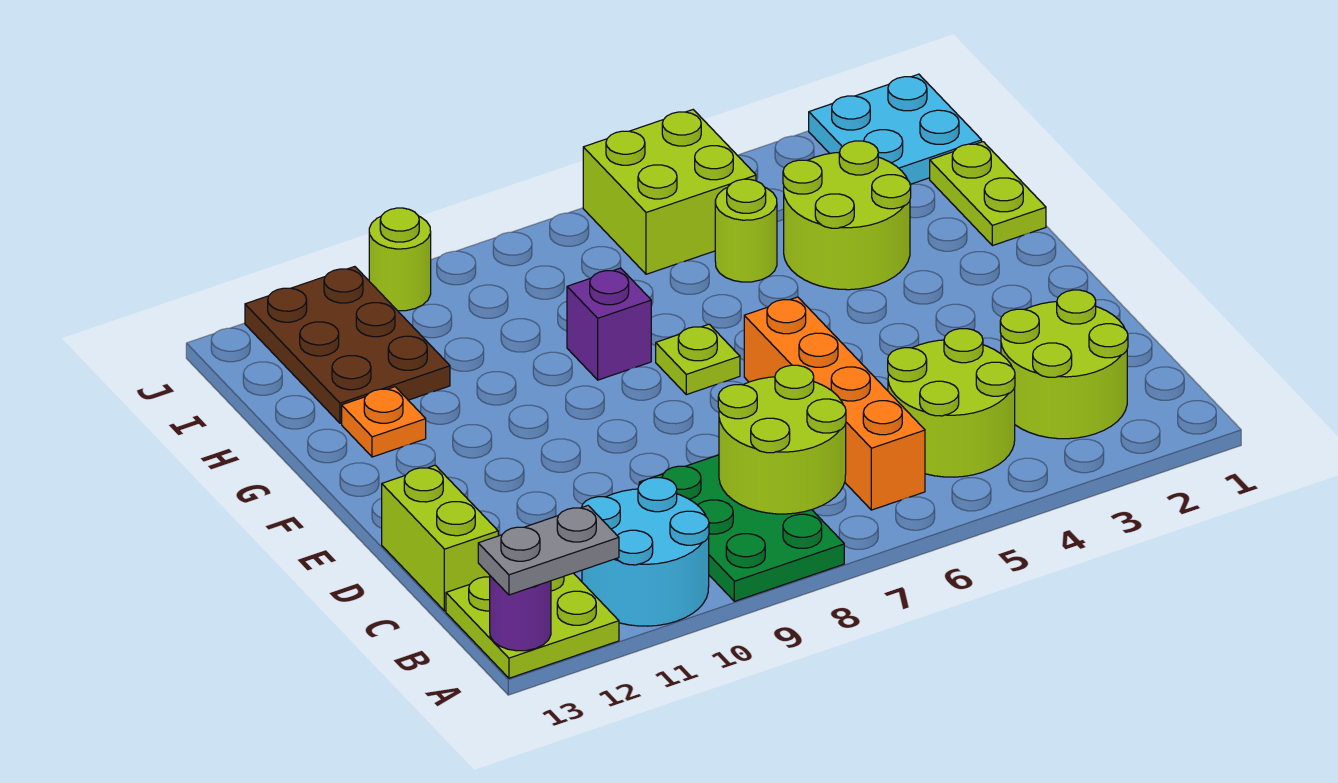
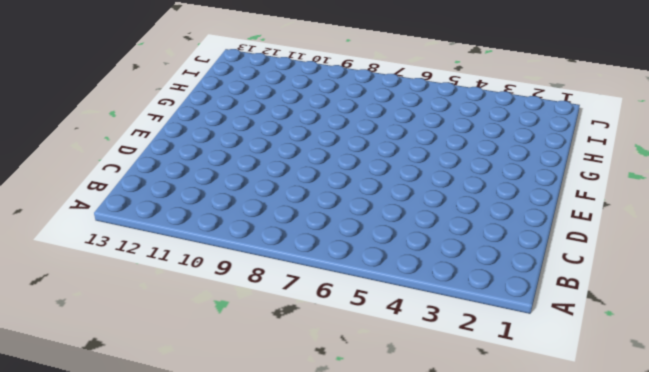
none -> green plate A8:C9 level 1
none -> cyan round brick A10:B11 level 1
none -> lime plate A12:B13 level 1

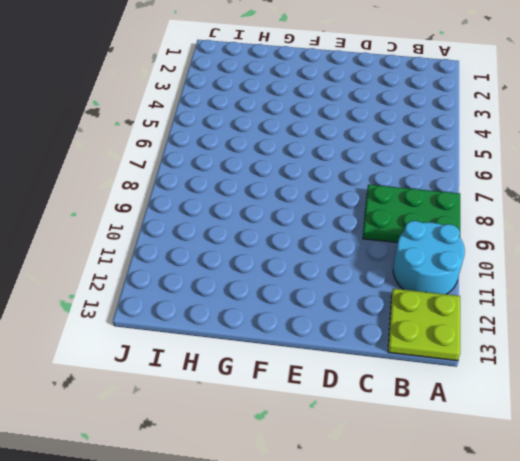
none -> lime round brick B2:C3 level 1
none -> lime round brick B4:C5 level 1
none -> orange brick B6:E6 level 1

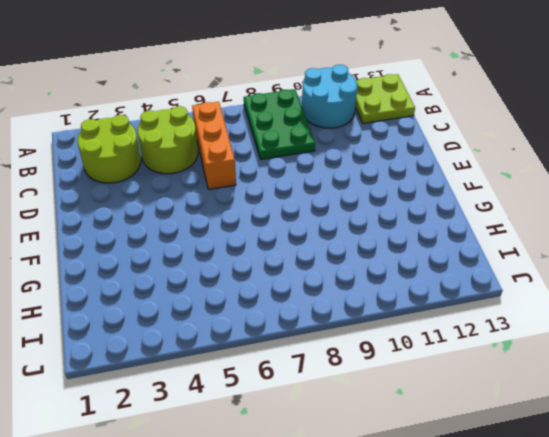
orange brick B6:D6 level 1 -> orange brick B6:E6 level 1
none -> lime brick C13:D13 level 1
none -> lime plate F7 level 1
none -> lime plate G1:H1 level 1

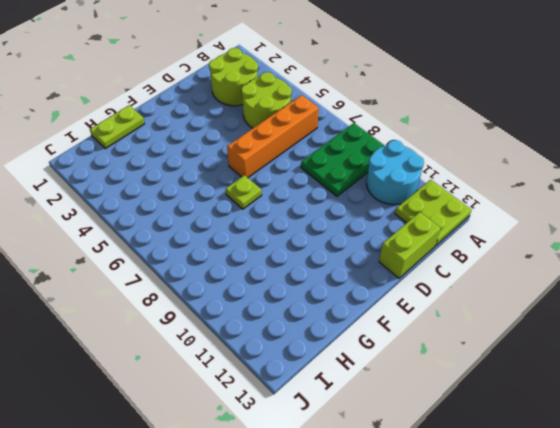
none -> lime round brick G3:H4 level 1
none -> purple brick G8 level 1
none -> orange plate G12 level 1

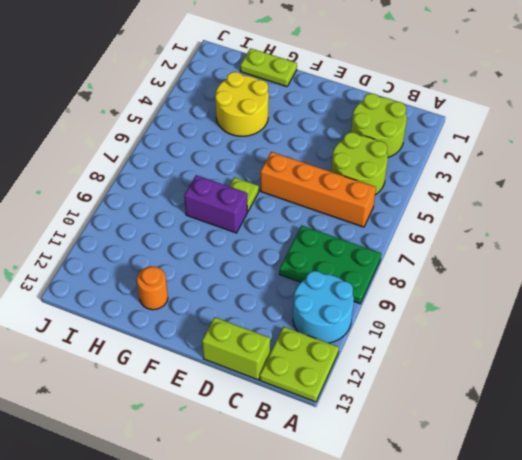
purple brick F8:G8 level 1 -> purple brick G8 level 1
yellow round brick G3:H4 level 1 -> lime round brick G3:H4 level 1
orange round brick G12 level 1 -> orange plate G12 level 1
none -> lime round brick H5 level 1
none -> brown plate H11:J12 level 1
none -> cyan plate I1:J2 level 1

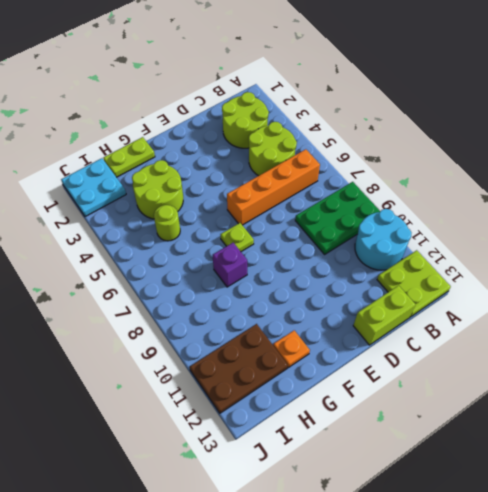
none -> lime brick I5:J6 level 1
none -> lime round brick J10 level 1
none -> purple round brick A13 level 2

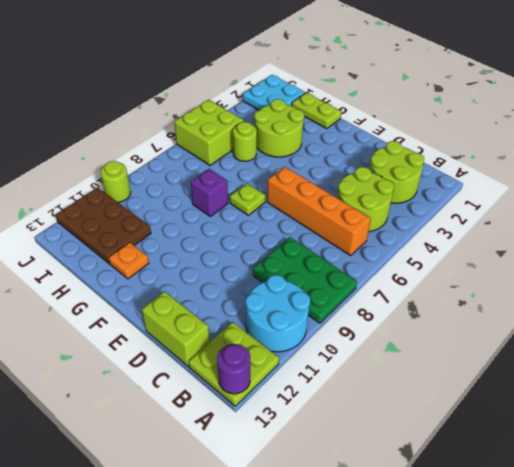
none -> lime round brick B7:C8 level 2
none -> grey plate A12:A13 level 3

